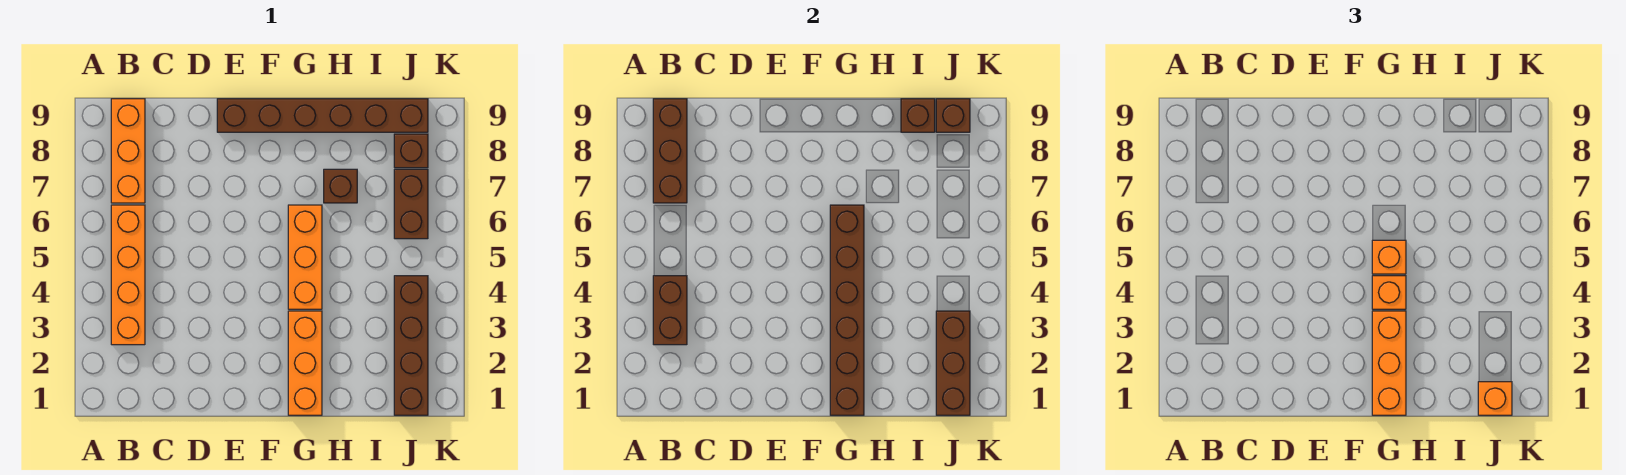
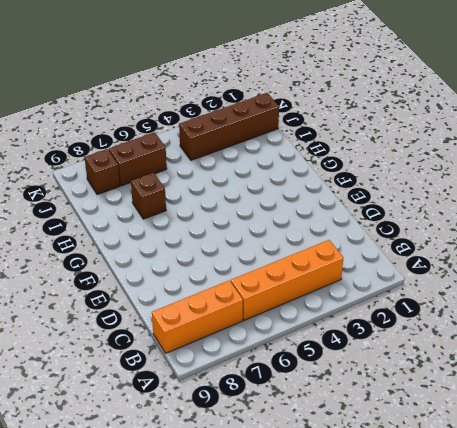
none -> brown brick E9:J9 level 1
none -> orange brick G1:G3 level 1
none -> orange brick G4:G6 level 1

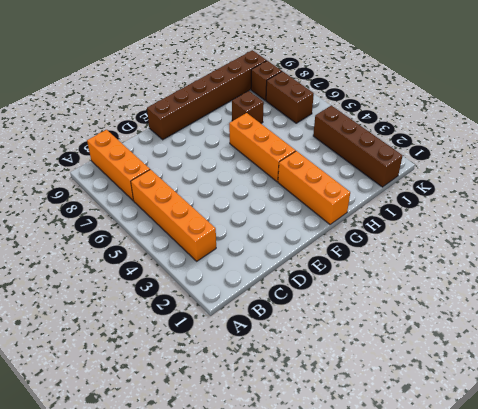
none -> brown brick B3:B4 level 2
none -> brown brick B7:B9 level 2
none -> brown brick G1:G6 level 2

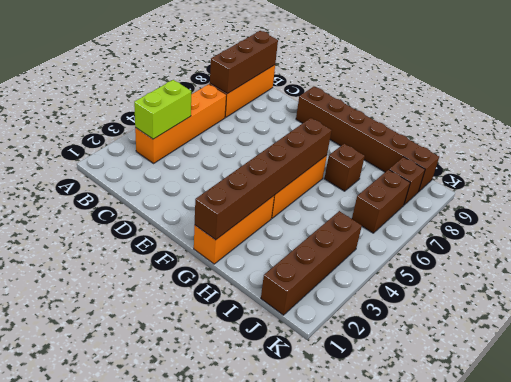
lime brick B3:B4 level 2 -> brown brick B3:B4 level 2
none -> brown brick I9 level 2
none -> brown brick J1:J3 level 2
none -> brown brick J9 level 2

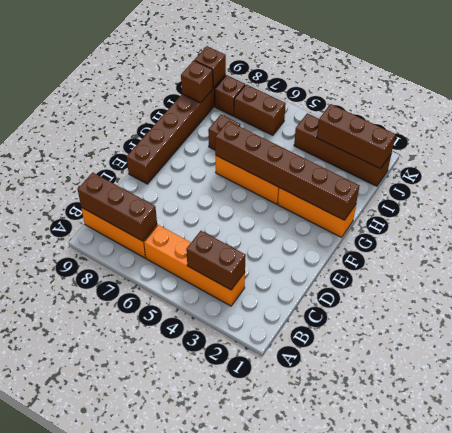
none -> orange brick G1:G3 level 3
none -> orange brick G4 level 3
none -> orange brick G5 level 3

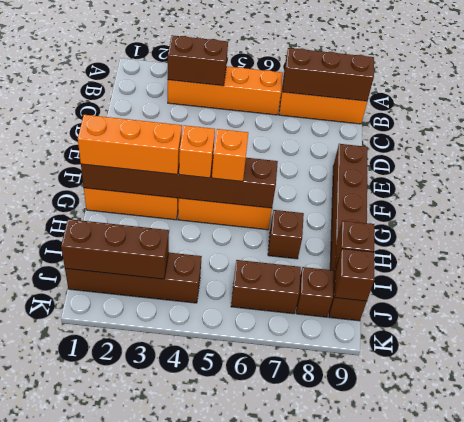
none -> orange brick J1 level 3

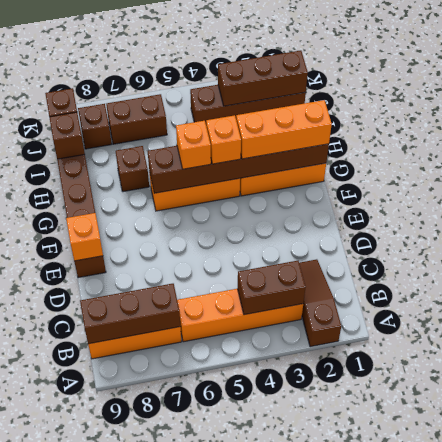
brown slope A2:C2 level 1 top A -> none
orange brick E9 level 2 -> orange brick J1 level 3

